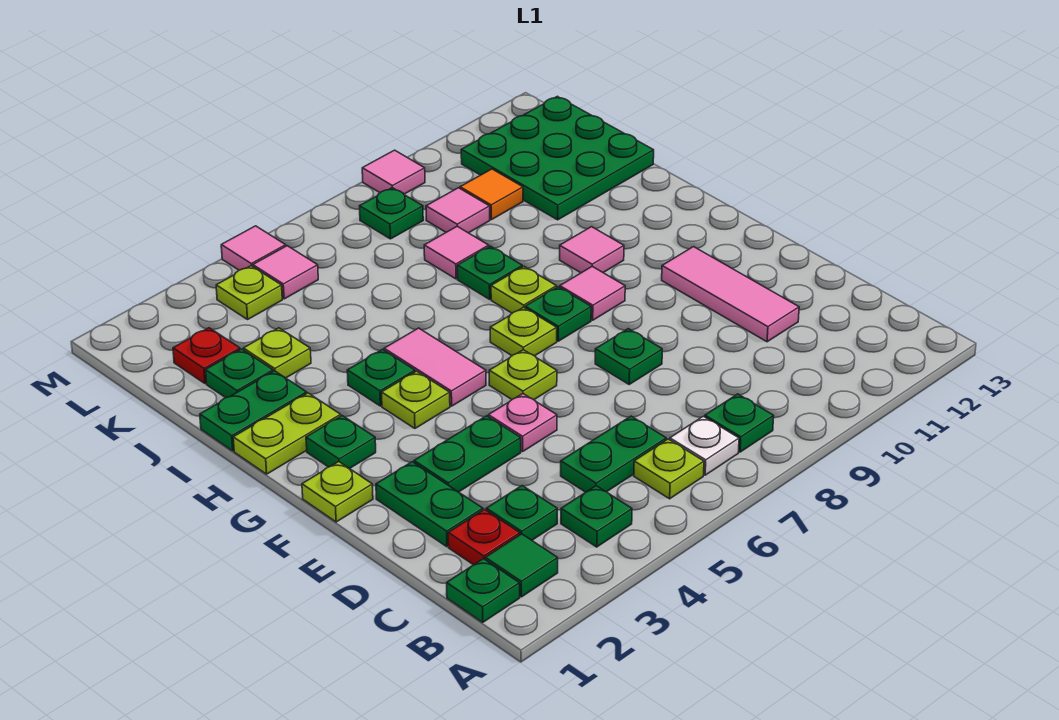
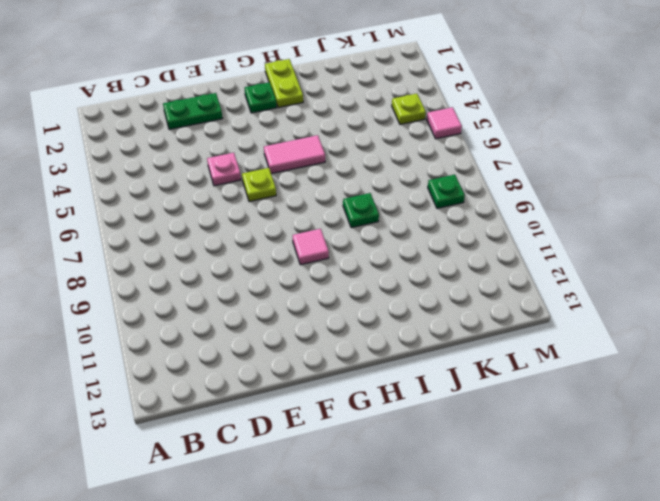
none -> green plate B1 level 1
none -> green tile B2 level 1
none -> green plate B4 level 1
none -> lime plate B6 level 1

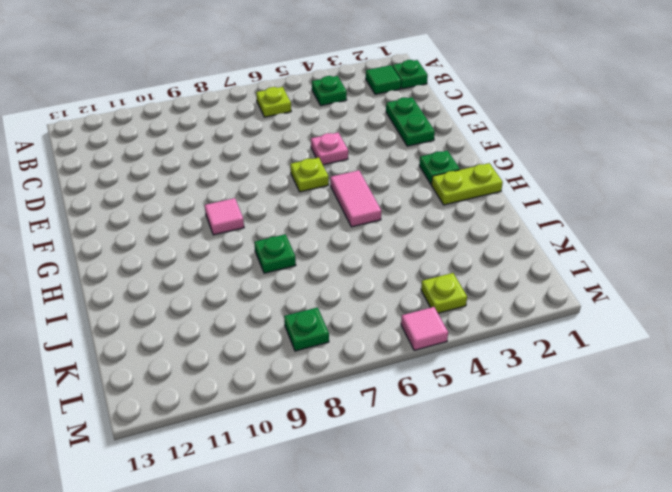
none -> white plate B7 level 1
none -> green plate B8 level 1
none -> red plate C2 level 1
none -> green plate C3 level 1

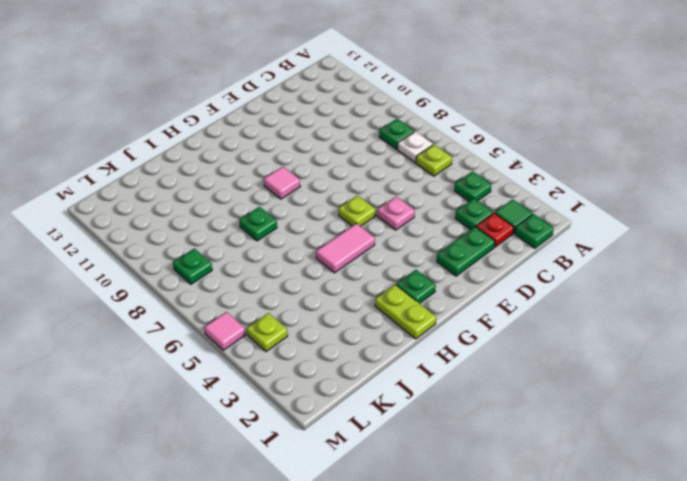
none -> green plate C5:C6 level 1
none -> pink tile D11:F11 level 1
none -> green plate E3:E4 level 1
none -> green plate E8 level 1

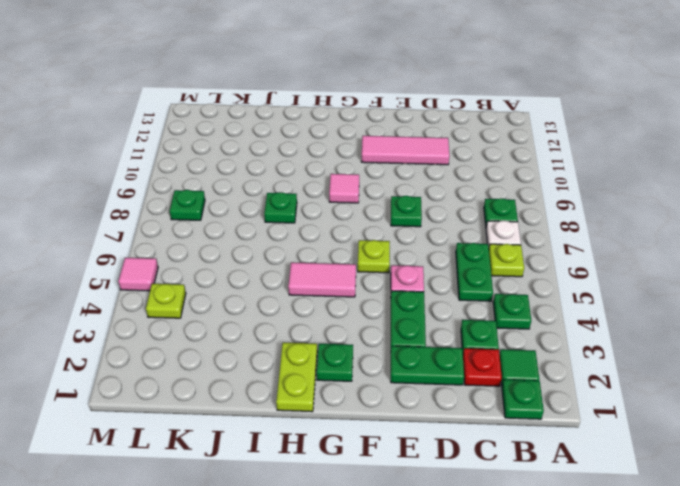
none -> lime plate F1 level 1
none -> lime plate G4 level 1
none -> lime plate G7 level 1
none -> green plate G8 level 1

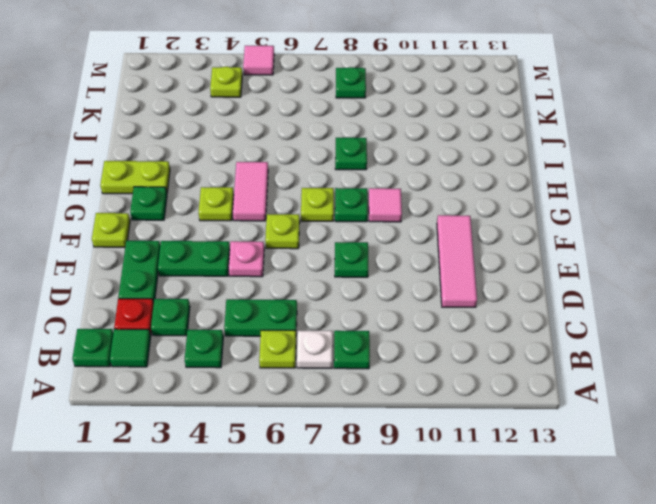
none -> green plate H4 level 1
none -> lime plate H8 level 1
none -> pink tile H10 level 1
none -> green plate I1:I2 level 1

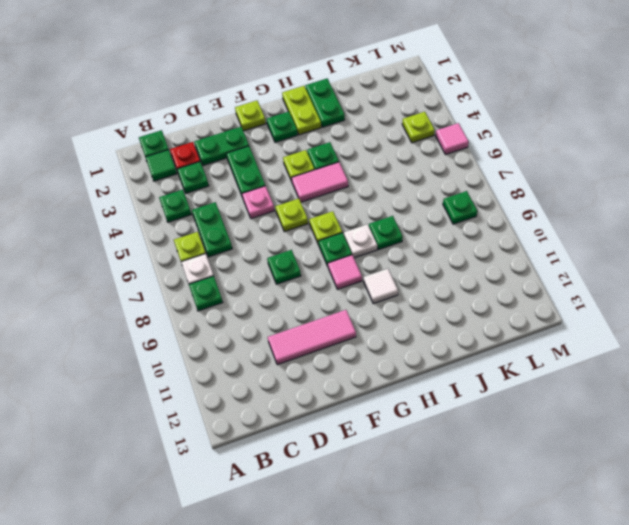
white plate H8 level 1 -> lime plate H8 level 1
white tile H10 level 1 -> pink tile H10 level 1
none -> green plate J2 level 1
none -> lime plate J3 level 1
none -> pink tile J8 level 1
none -> green plate J11:L13 level 1

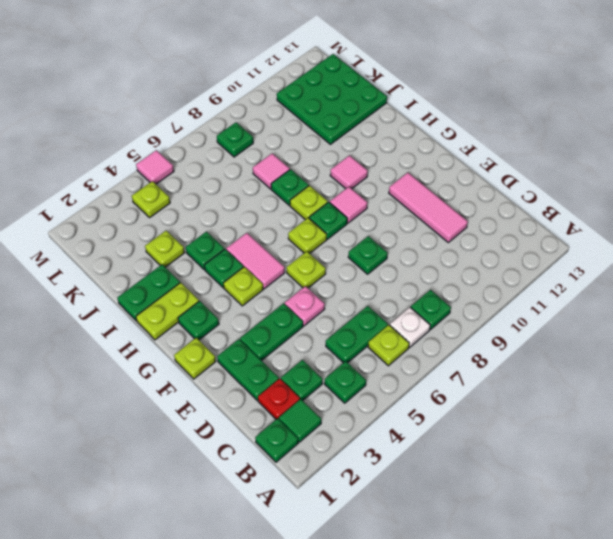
green plate I4 level 1 -> green plate J2 level 1
none -> red plate K2 level 1
none -> pink tile K9 level 1
none -> orange tile K10 level 1
none -> pink tile L5 level 1

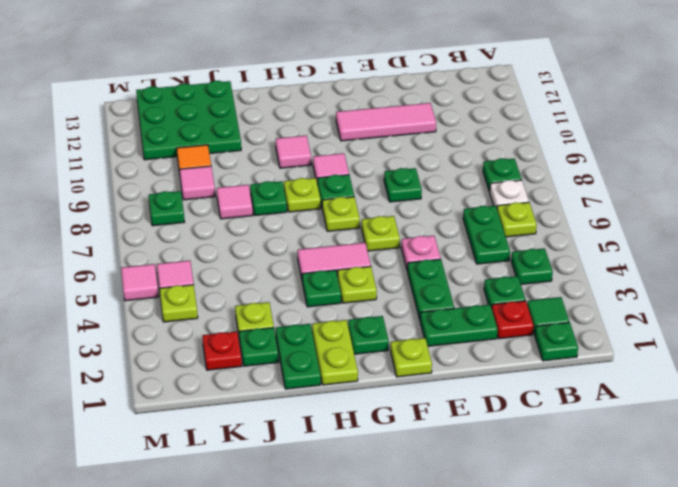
none -> pink tile M9 level 1

